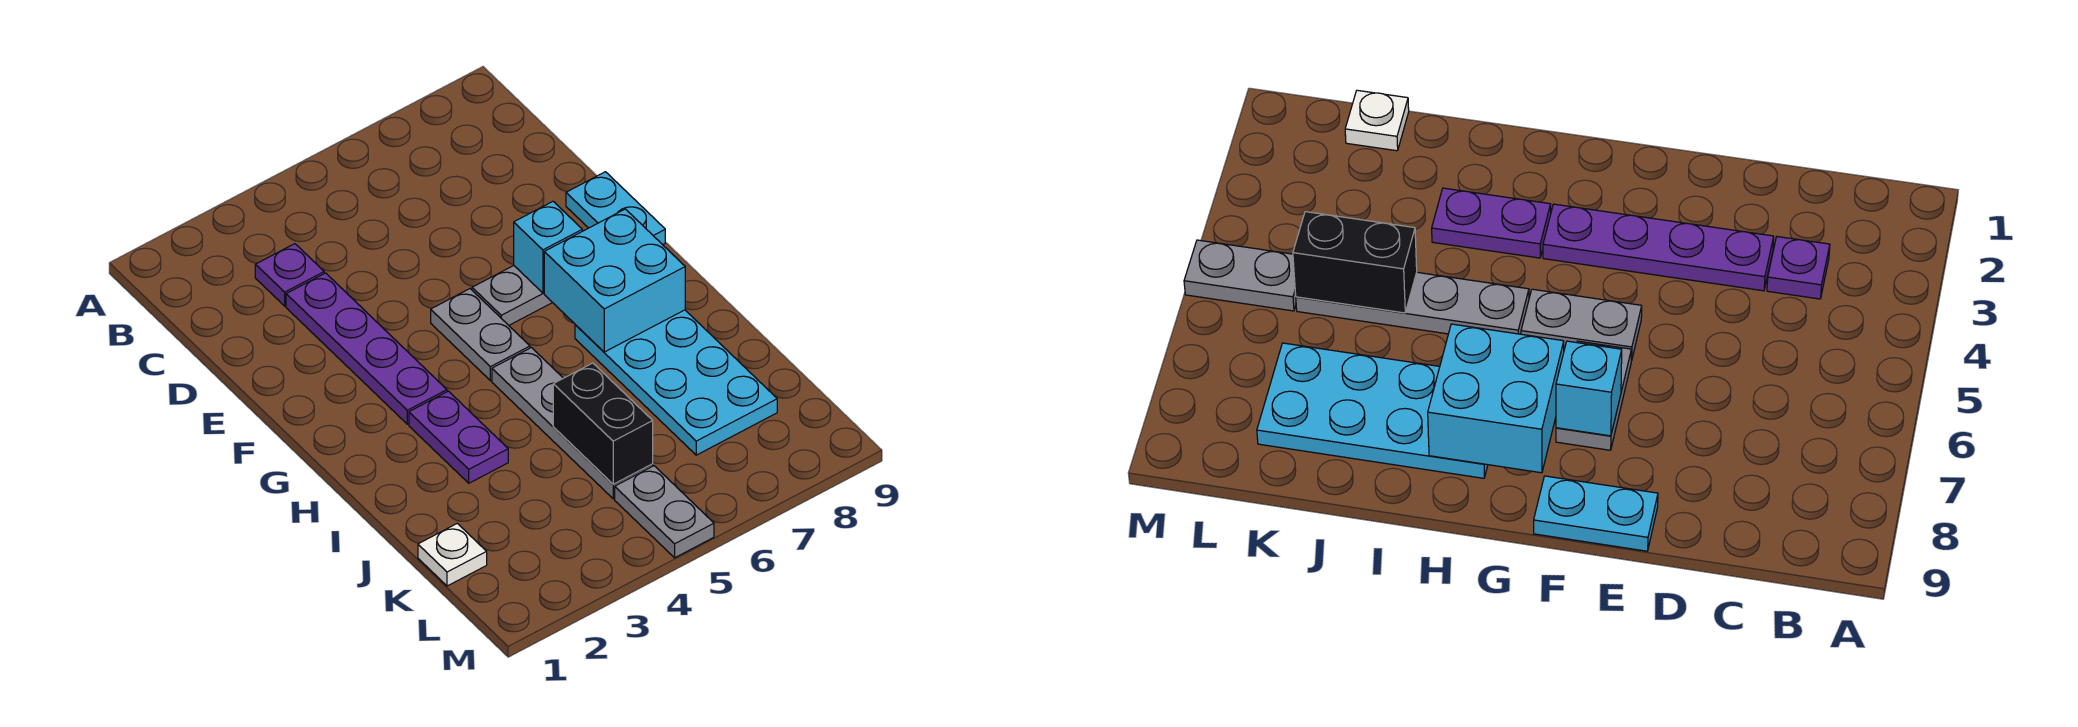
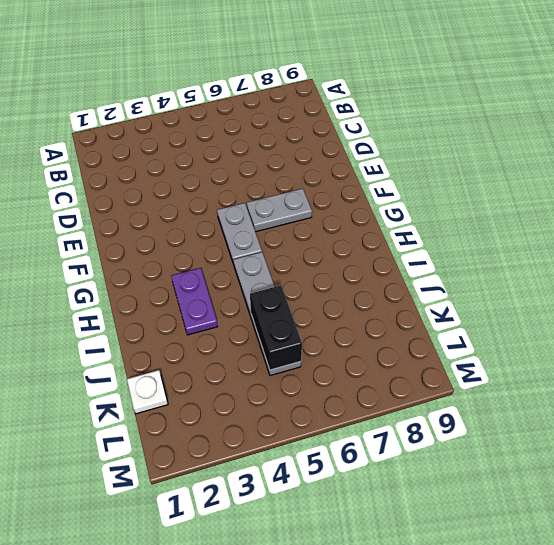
none -> purple plate C3 level 1
none -> purple plate D3:G3 level 1
none -> cyan plate E9:F9 level 1

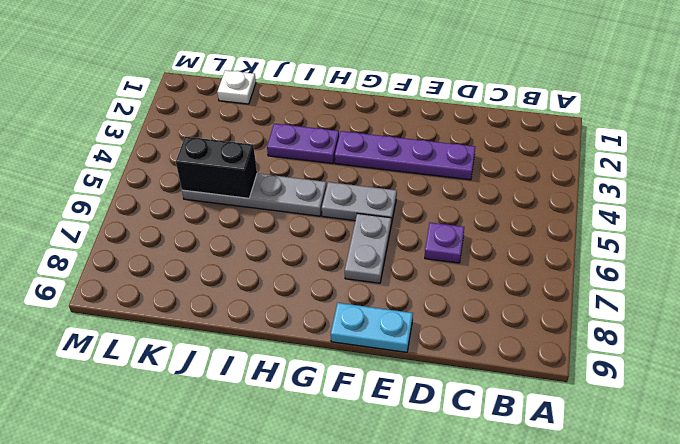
purple plate D6 level 1 -> purple plate C3 level 1
none -> cyan plate H7:K8 level 1
none -> grey plate L5:M5 level 1
none -> cyan brick F7 level 2

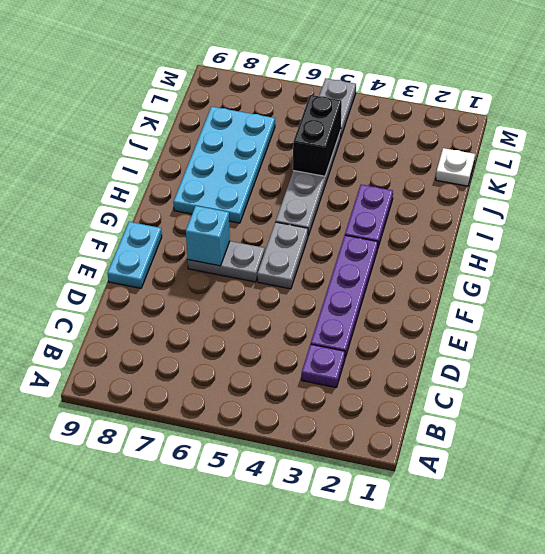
none -> cyan brick G7:H8 level 2

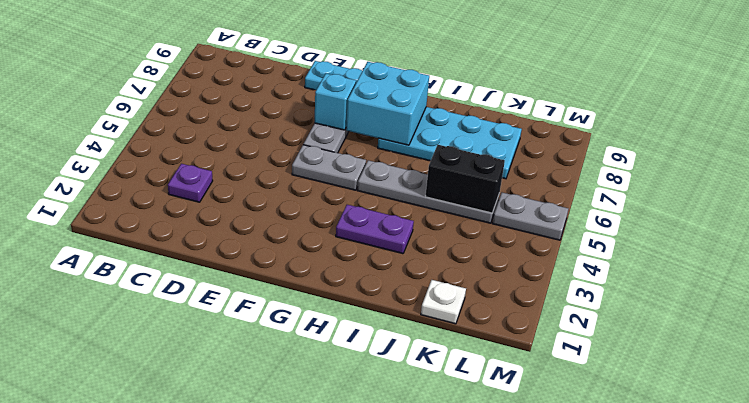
none -> purple plate D3:G3 level 1

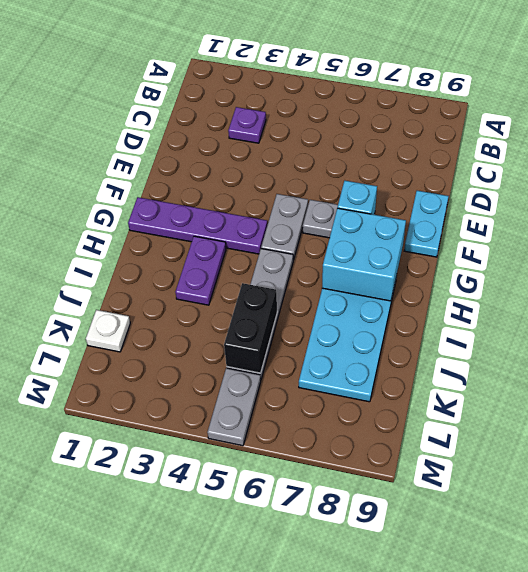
purple plate G1:G4 level 1 -> purple plate D3:G3 level 1

